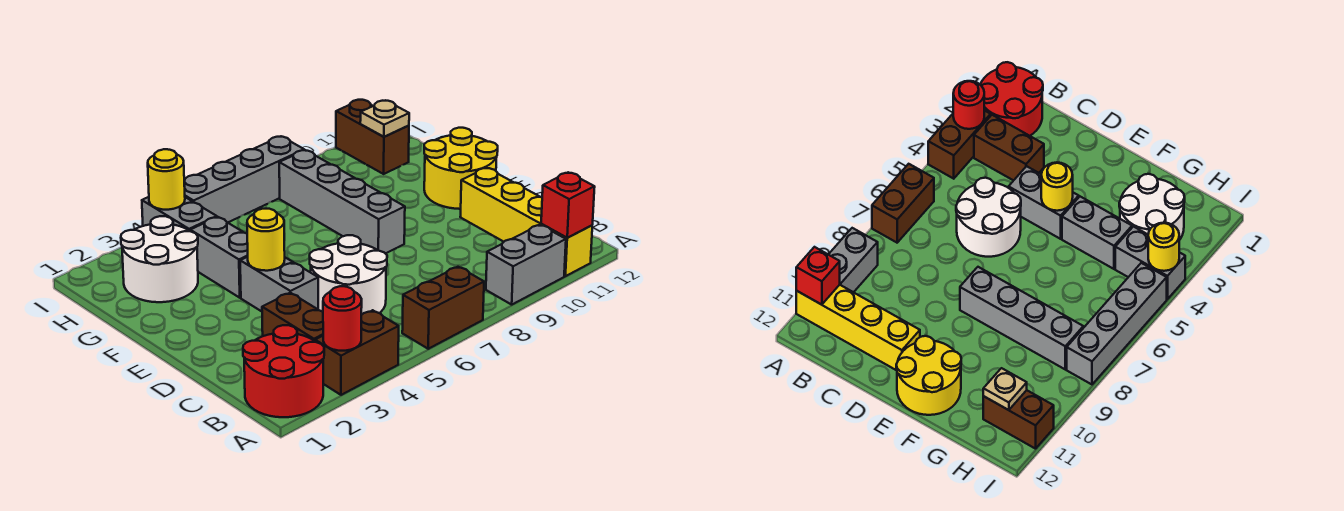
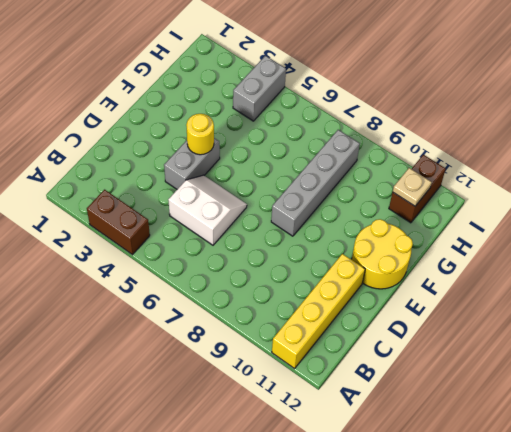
white slope C5:D6 level 1 top C -> white round brick C5:D6 level 1
none -> red round brick A1:B2 level 1
none -> brown brick A6:A7 level 1
none -> grey brick A9:A10 level 1

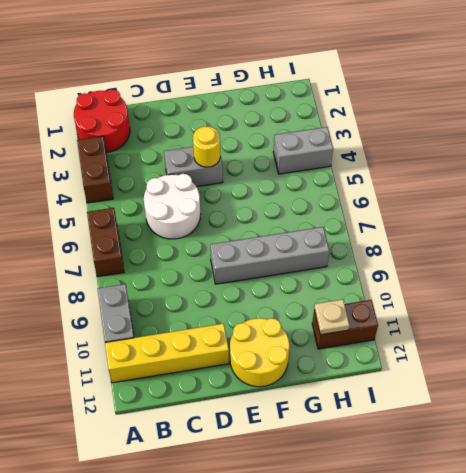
none -> brown brick B3:C3 level 1
none -> grey brick F4:G4 level 1
none -> white round brick G2:H3 level 1

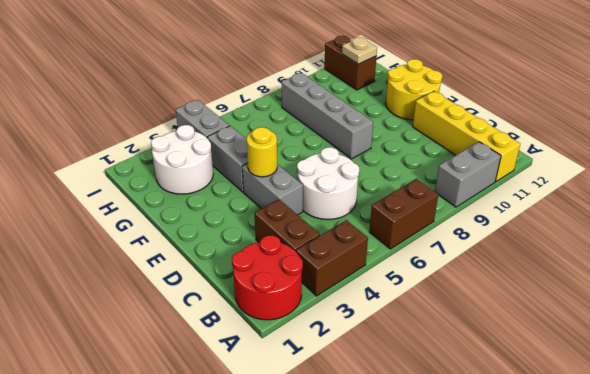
none -> grey brick I5:I8 level 1
none -> red round brick A3 level 2
none -> red brick A11 level 2

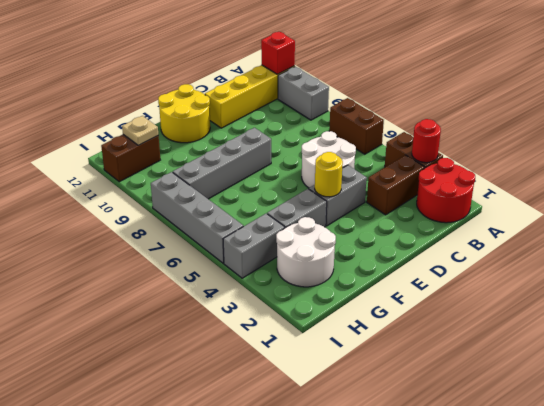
none -> yellow round brick I4 level 2

